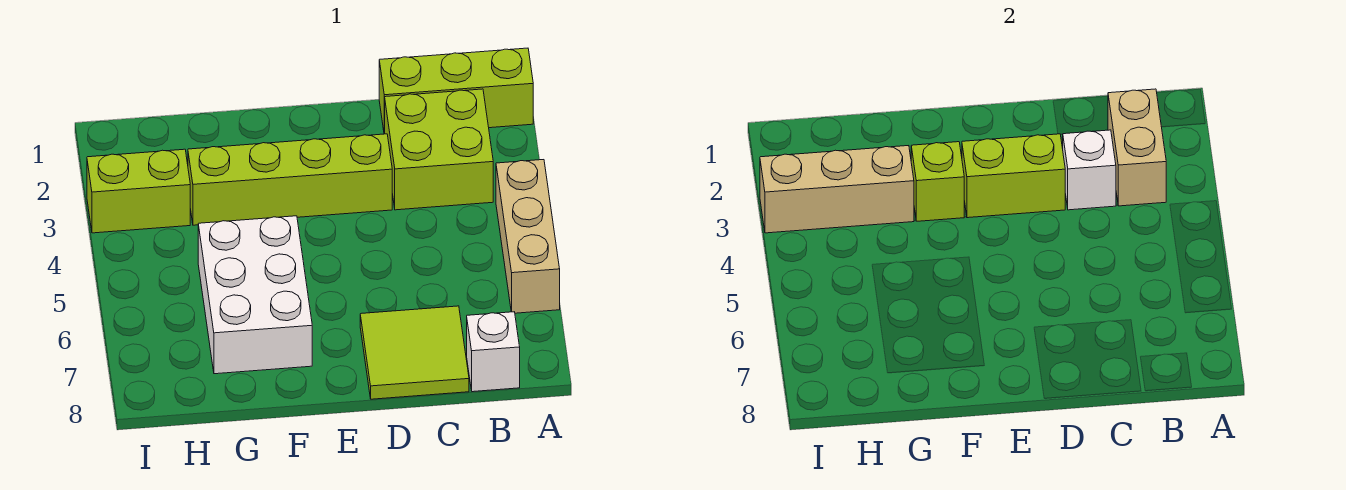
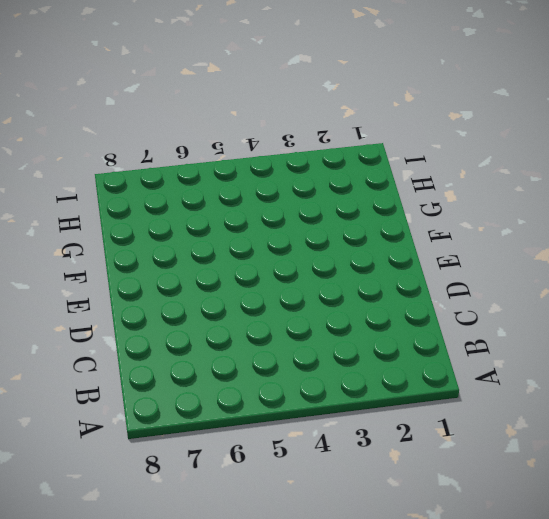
none -> lime brick A1:C1 level 1
none -> tan brick A4:A6 level 1
none -> lime brick B2:C3 level 1

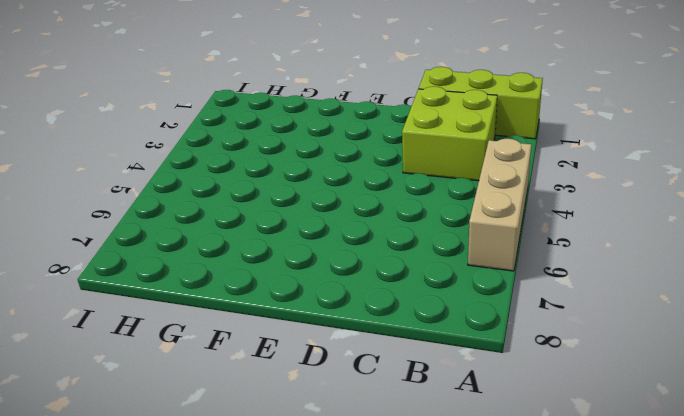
none -> white brick B8 level 1
none -> lime tile C7:D8 level 1
none -> lime brick D3:G3 level 1

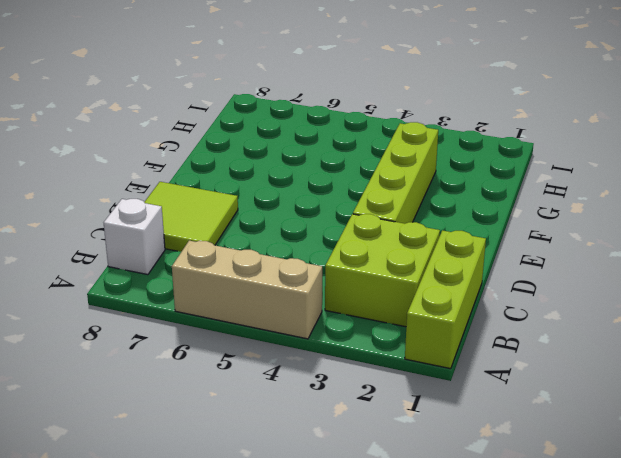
none -> white brick F5:G7 level 1
none -> lime brick H3:I3 level 1
none -> tan brick B2:B3 level 2

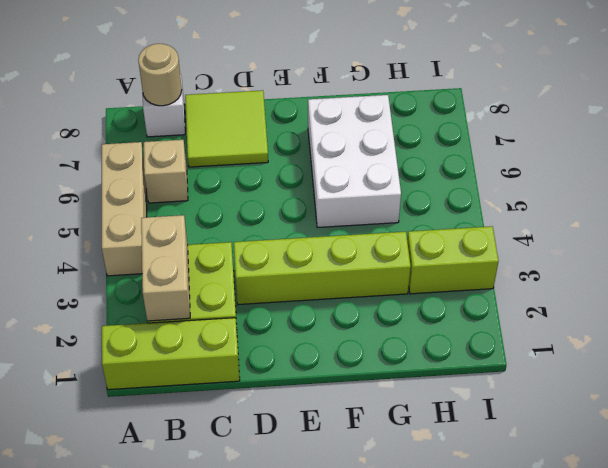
tan brick B6 level 1 -> none
tan round brick B8 level 2 -> none
none -> white brick C3 level 2
none -> lime brick D3:E3 level 2
none -> lime brick F3 level 2

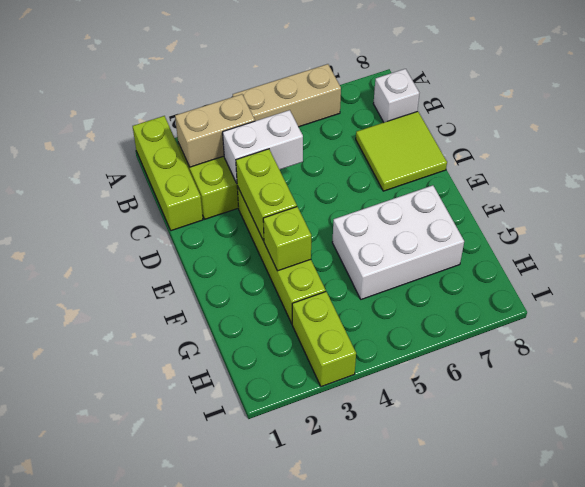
white brick C3:C4 level 2 -> white brick C3 level 2
none -> tan brick G3:I3 level 2

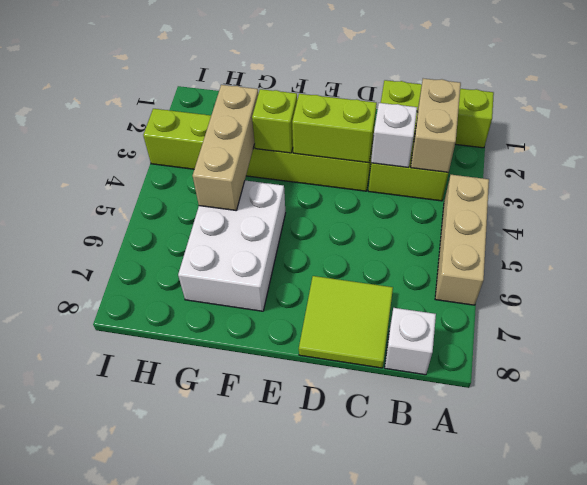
tan brick G3:G5 level 2 -> tan brick G3:I3 level 2

